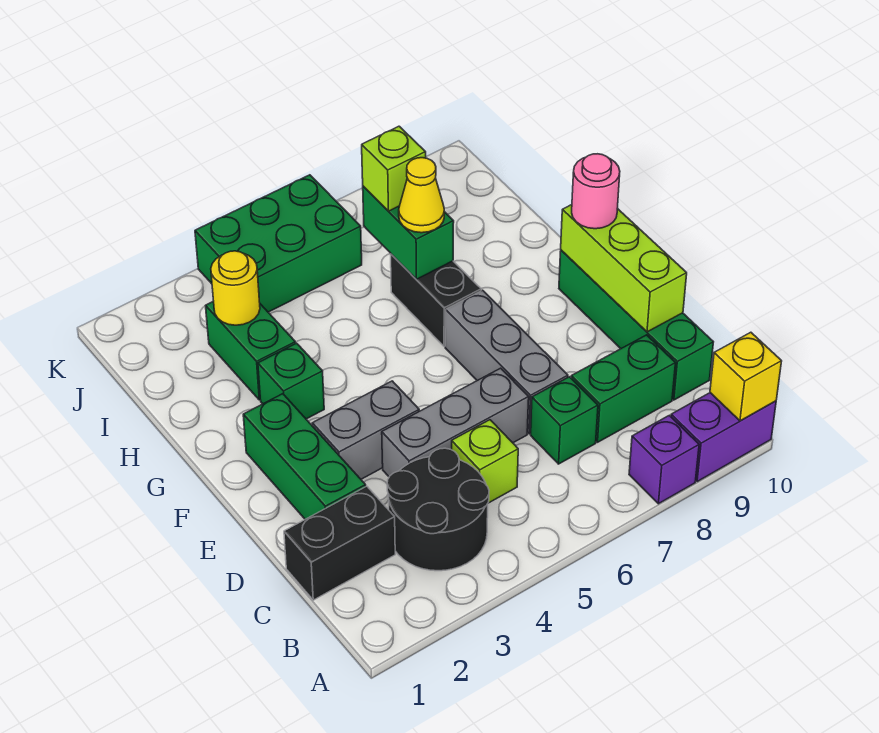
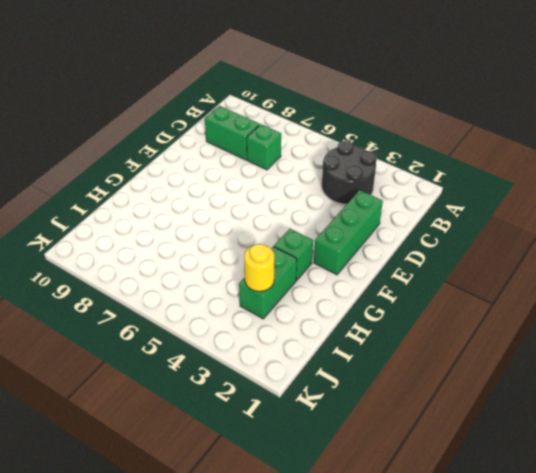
none -> purple brick A8 level 1
none -> purple brick A9:A10 level 1
none -> black brick C1:C2 level 1

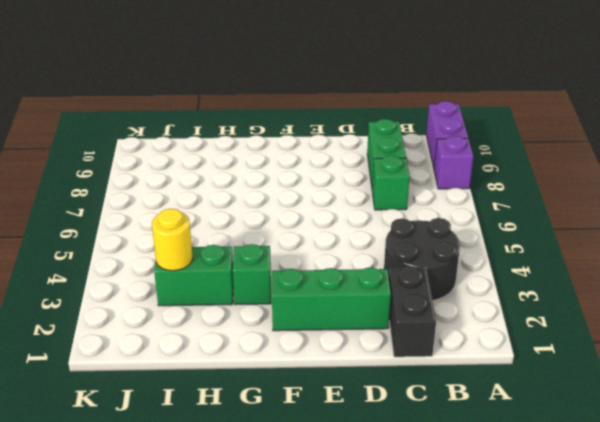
none -> lime brick C5 level 1
none -> green brick C10:F10 level 1
none -> grey brick D4:D6 level 1

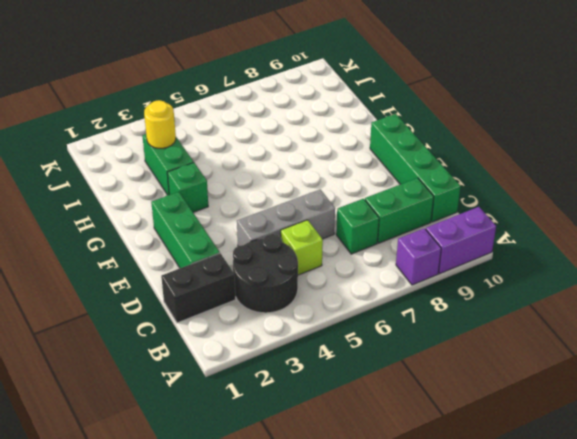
none -> grey brick D7:F7 level 1
none -> grey brick E3:E4 level 1
none -> black brick G7:H7 level 1

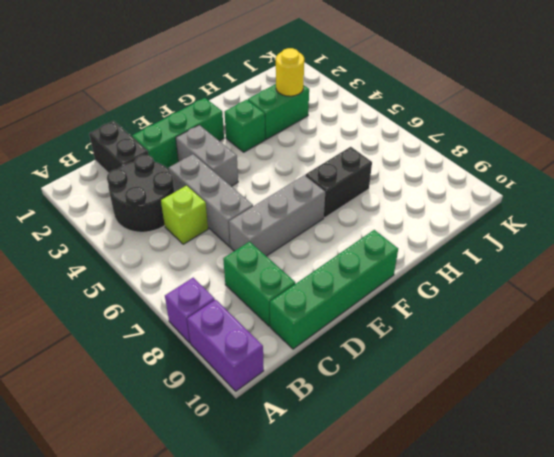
none -> green brick C7 level 1
none -> green brick J4:K6 level 1
none -> yellow brick A10 level 2

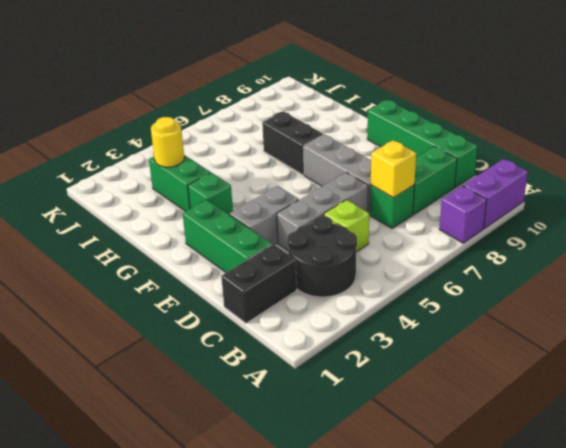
yellow brick C7 level 2 -> yellow brick A10 level 2
none -> green brick J4:K6 level 1
none -> lime brick D10:F10 level 2
none -> green brick H7:I7 level 2

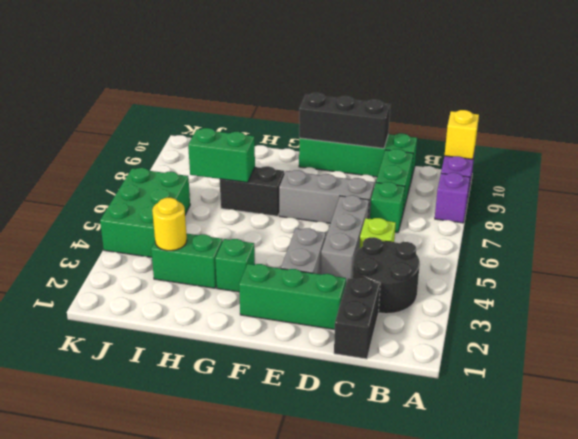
black brick D10:F10 level 2 -> lime brick D10:F10 level 2
none -> pink round brick F10 level 3
none -> yellow cone H7 level 3
none -> lime brick I7 level 3

